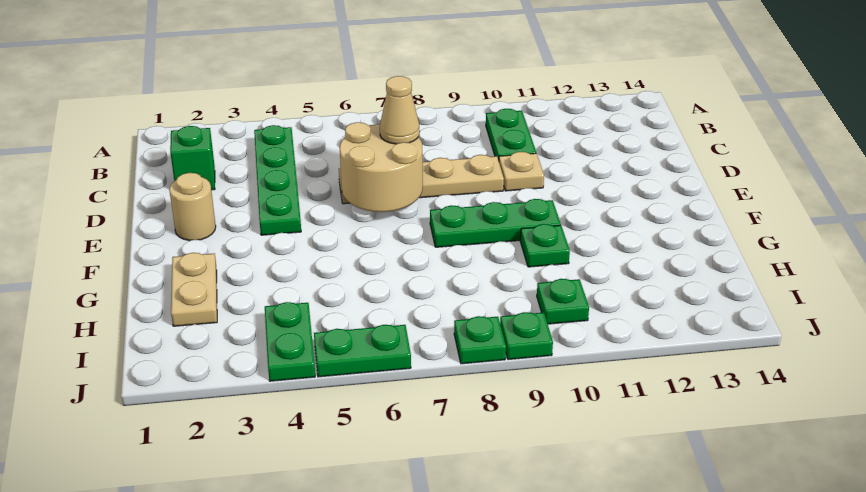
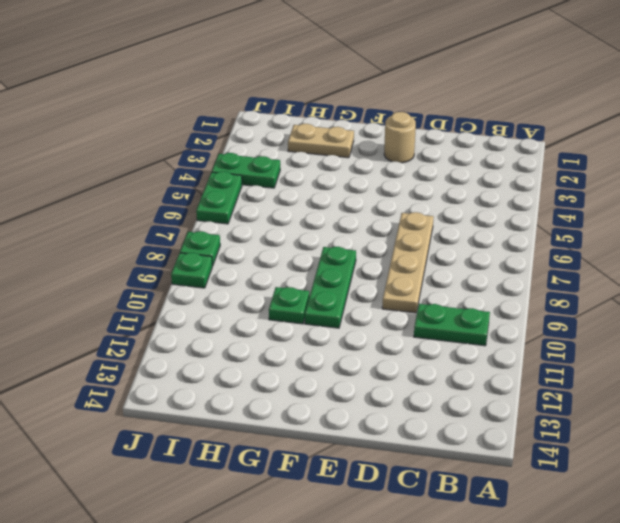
none -> green plate B4:E4 level 1
none -> green brick C2 level 1
none -> tan plate D10 level 1

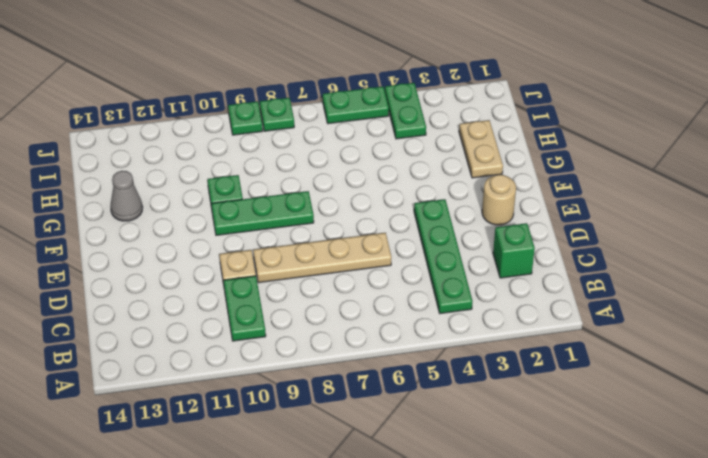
grey cone G13 level 1 -> none
none -> green plate I10 level 1
none -> tan round brick D6:E7 level 2
none -> tan cone D7 level 3

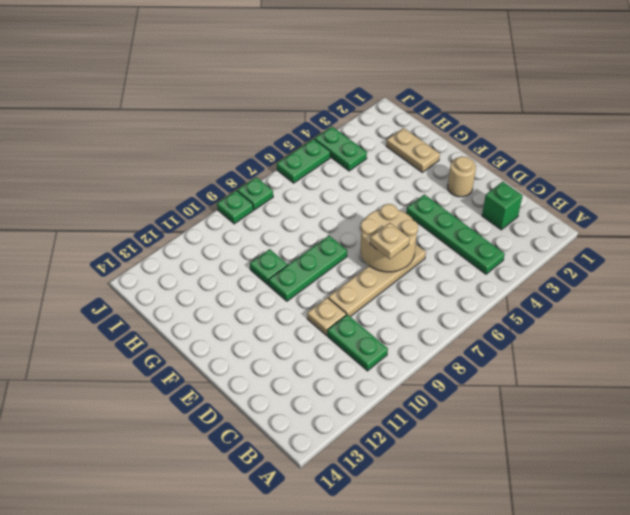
tan plate D7 level 3 -> tan cone D7 level 3
none -> green plate I10 level 1

